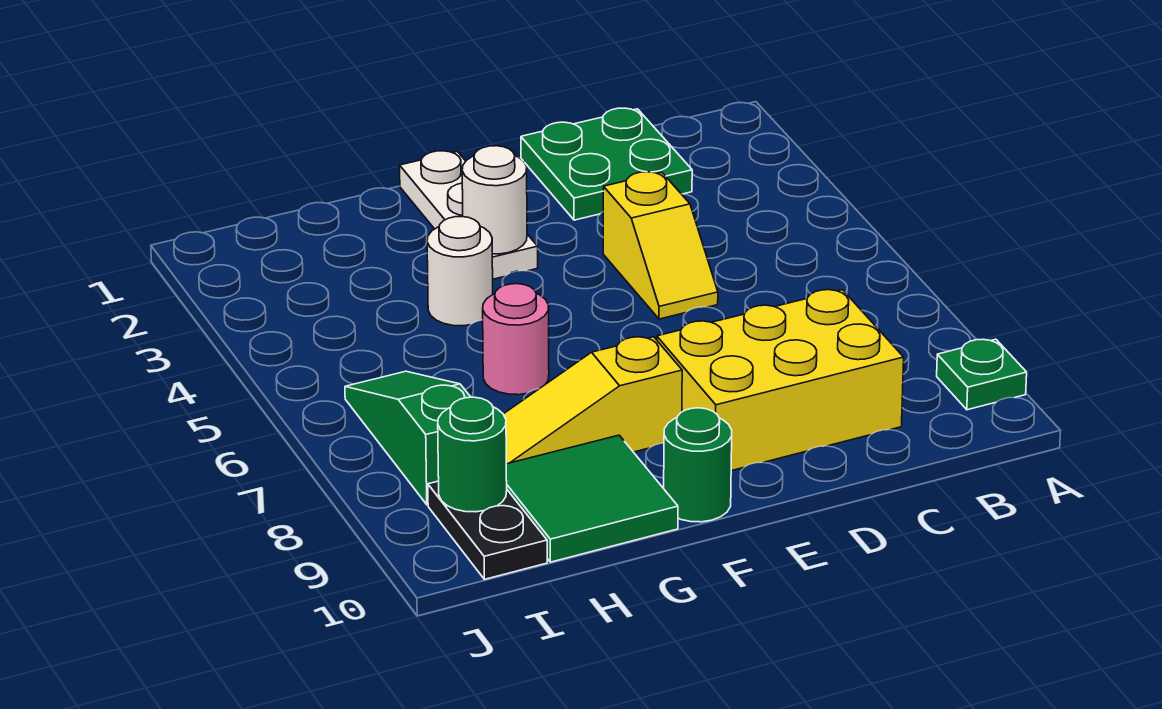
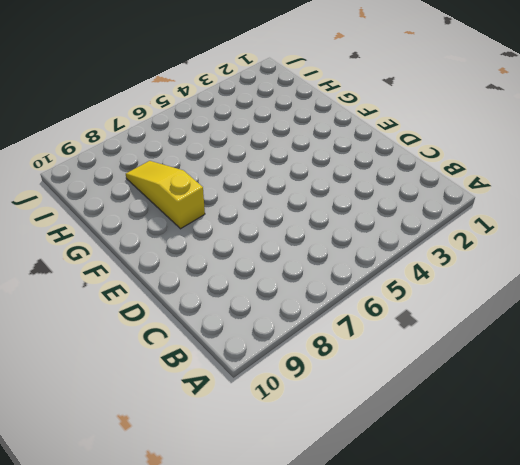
none -> green plate A9 level 1
none -> green plate C1:D2 level 1
none -> yellow brick C8:E9 level 1

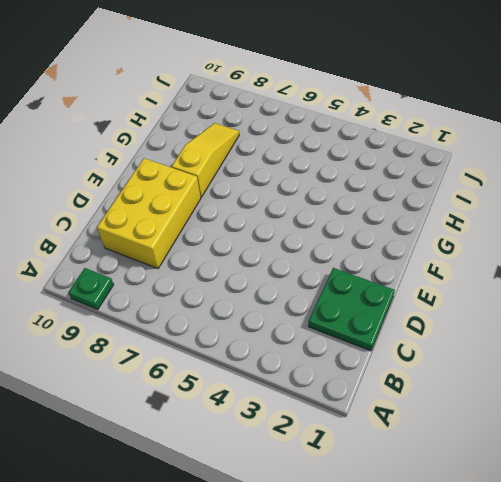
none -> yellow slope D4:D5 level 1 top 4
none -> white plate F1:F3 level 1
none -> green round brick F10 level 1

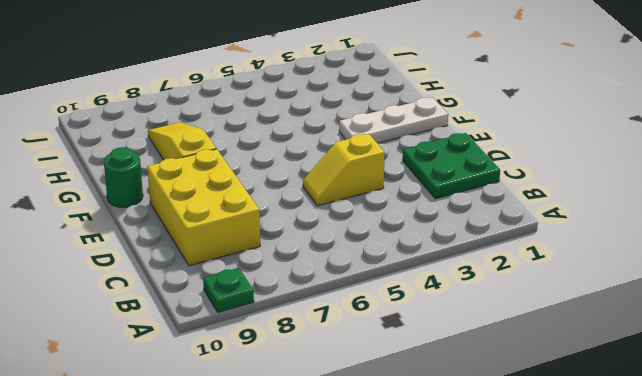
none -> white round brick G4 level 1
none -> pink round brick G6 level 1
none -> green tile G9:H10 level 1

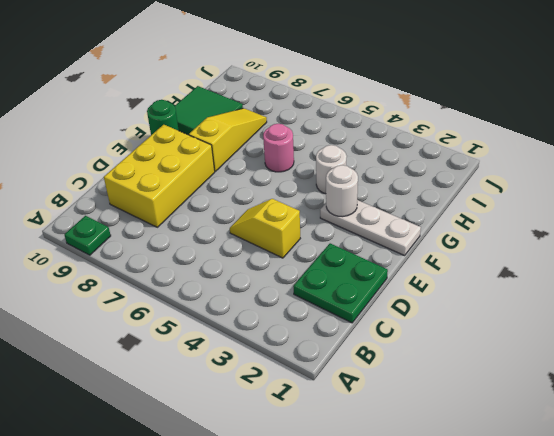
none -> green slope I6:I8 level 1 top 8
none -> black plate I9:I10 level 1
none -> green round brick I9 level 2

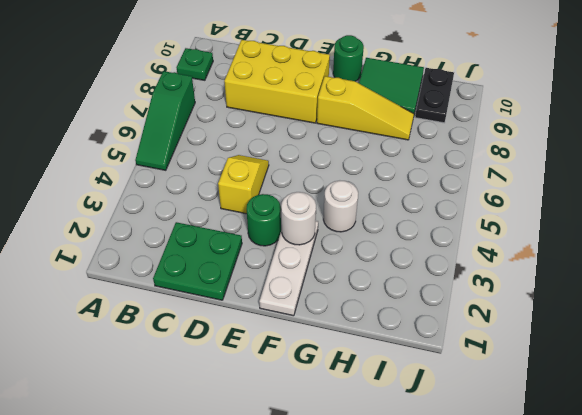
green slope A5:A7 level 1 top 7 -> green slope I6:I8 level 1 top 8
green round brick E3 level 1 -> green round brick I9 level 2
none -> pink round brick G6 level 1

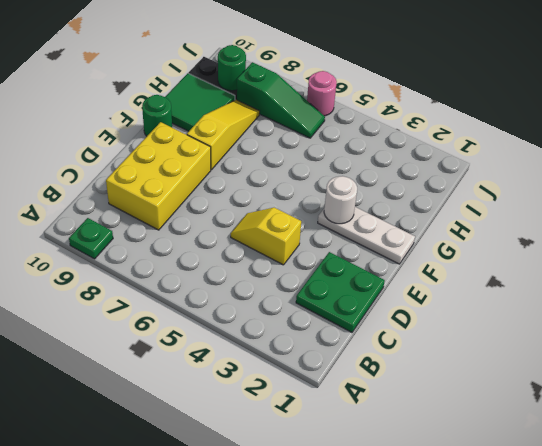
pink round brick J6 level 1 -> pink round brick G6 level 1
none -> white round brick G4 level 1

